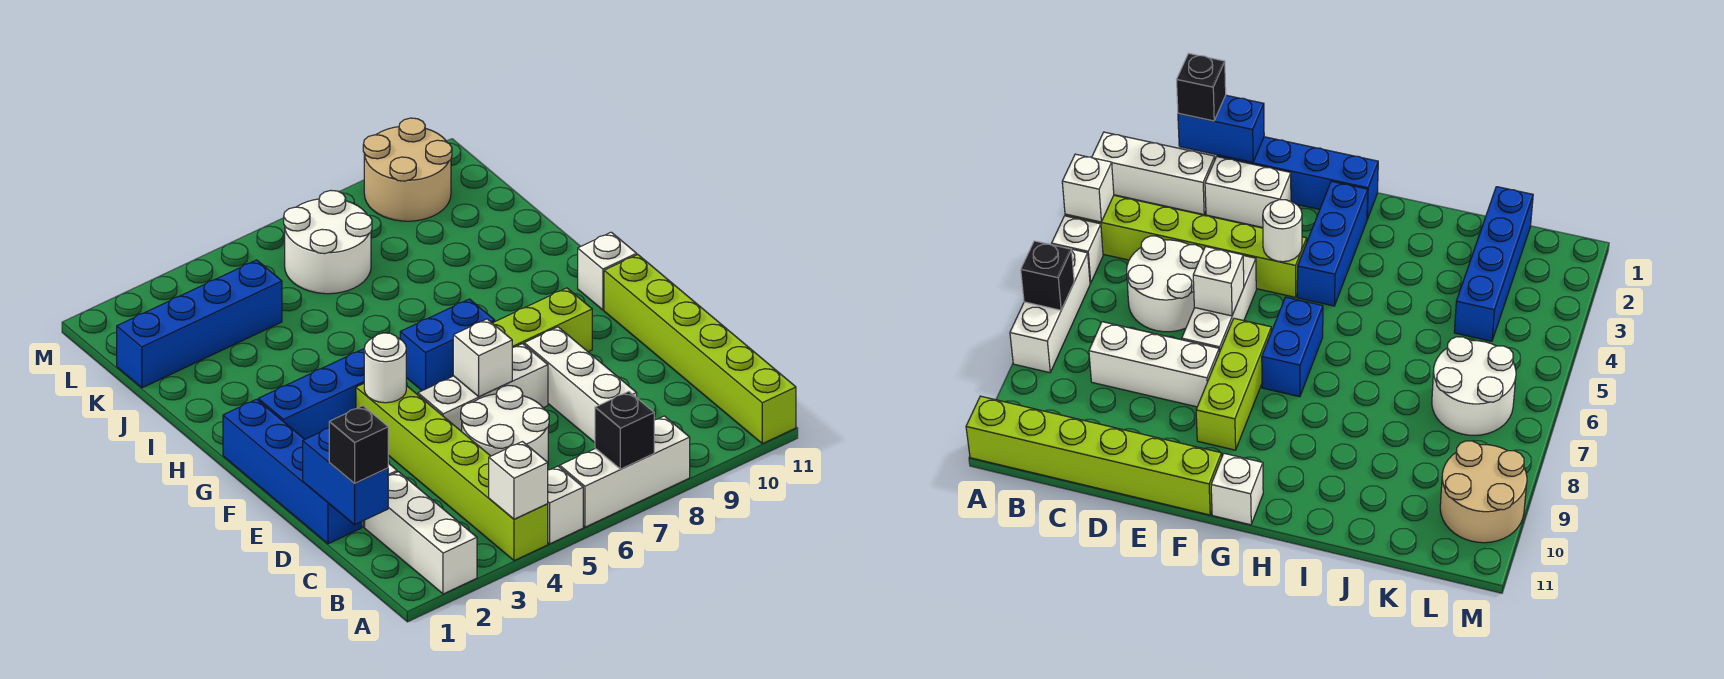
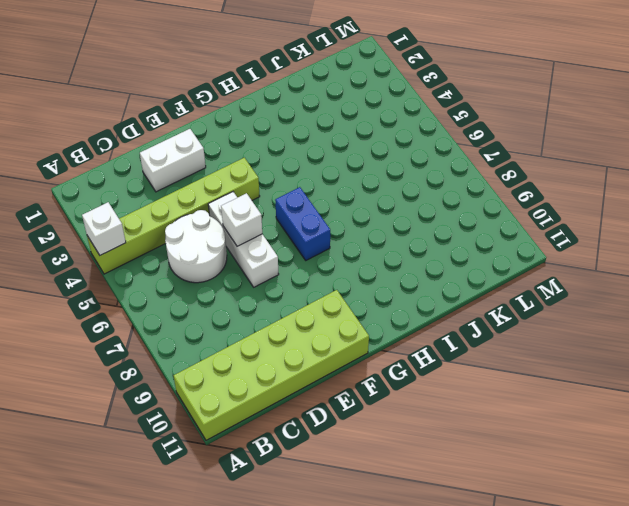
lime brick A10:F11 level 1 -> lime brick A11:F11 level 1
none -> white brick A2:C2 level 1
none -> white brick A5 level 1
none -> white brick A6:A8 level 1

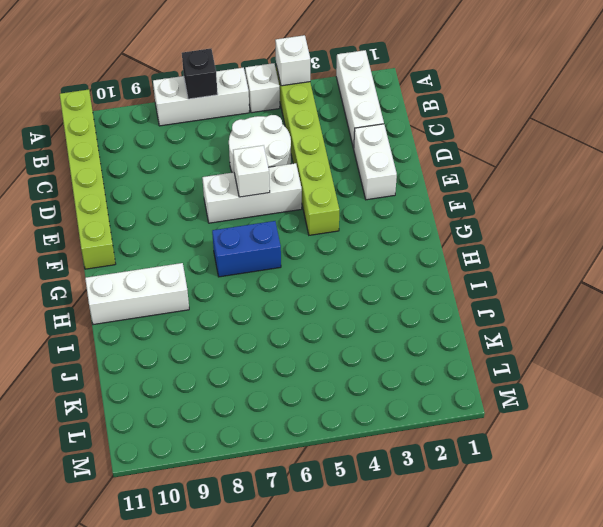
white brick H9:H11 level 1 -> white brick C8:E8 level 1
none -> blue brick D1:G1 level 1
none -> lime brick F7:F9 level 1
none -> blue brick G2:G4 level 1

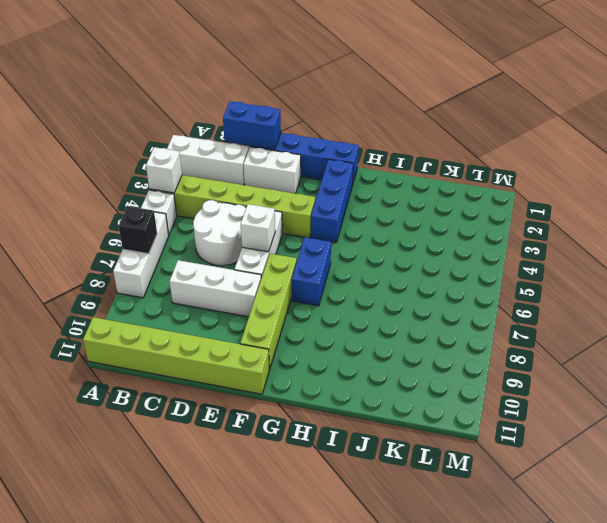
lime brick F7:F10 level 1 -> lime brick F7:F9 level 1
none -> white brick G11 level 1
none -> blue brick K1:K4 level 1
none -> white round brick K6:L7 level 1

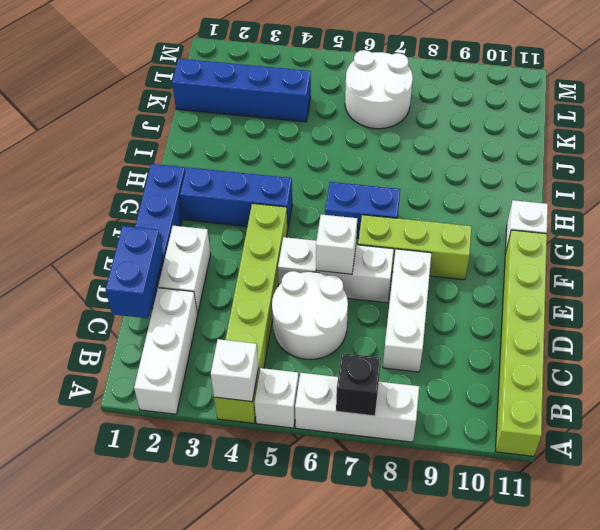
none -> tan round brick L9:M10 level 1
none -> white round brick F4 level 2
none -> black brick C1 level 3

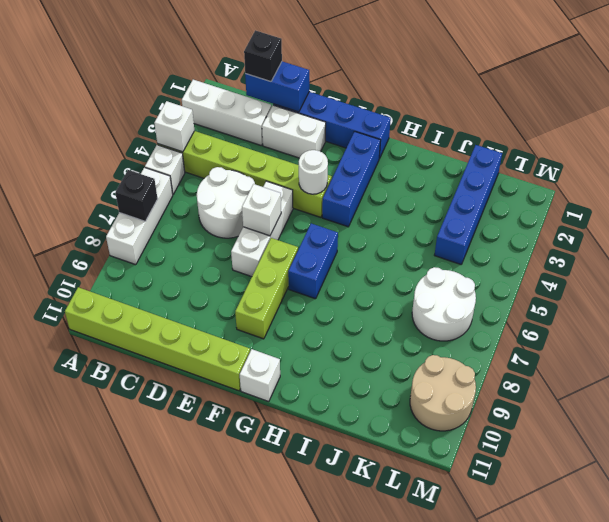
none -> white brick C8:E8 level 1

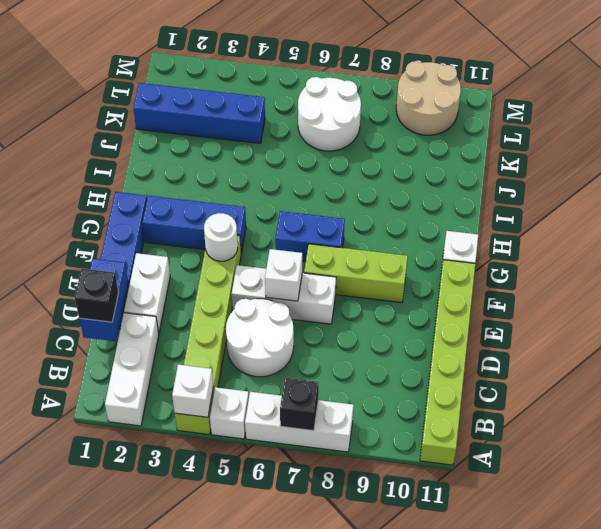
none -> white brick C8:E8 level 1

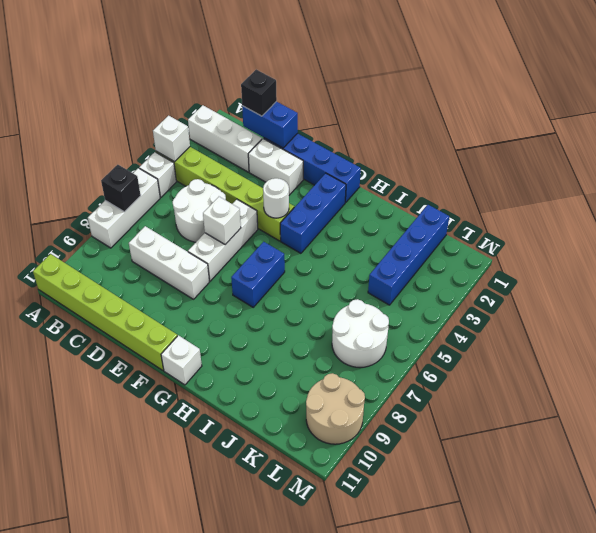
none -> lime brick F7:F9 level 1

